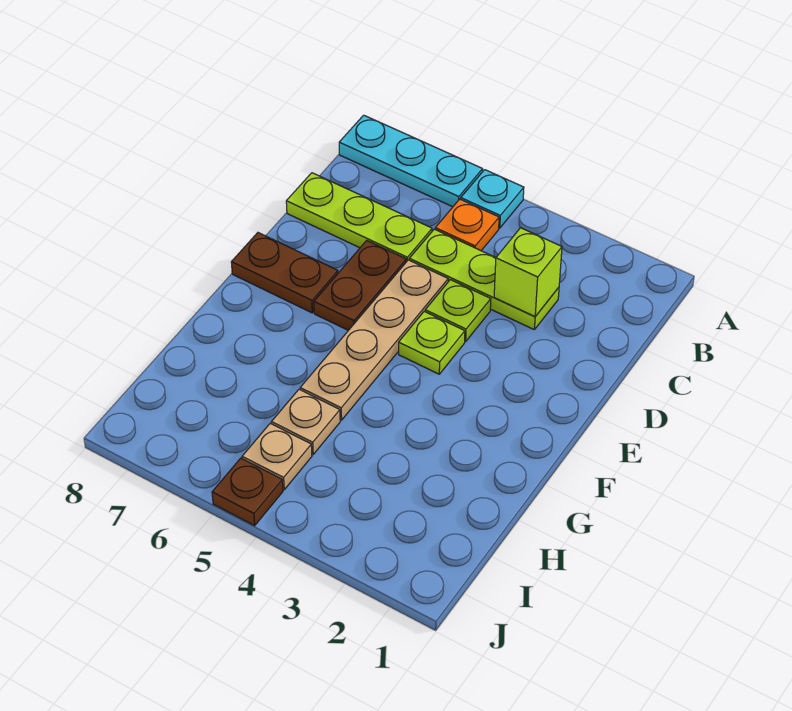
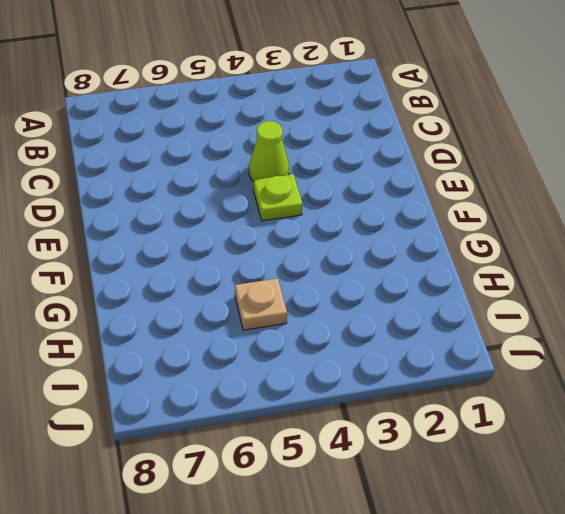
lime cone D4 level 1 -> lime plate D4 level 1
none -> cyan plate A5 level 1
none -> cyan plate A6:A8 level 1
none -> orange plate B5 level 1

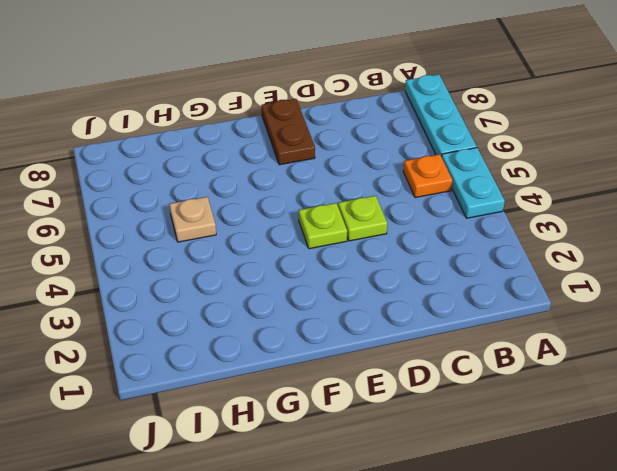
cyan plate A4:A5 level 1 -> cyan plate A5 level 1
none -> lime plate C3:C5 level 1
none -> lime plate C6:C8 level 1
none -> tan plate D5:G5 level 1

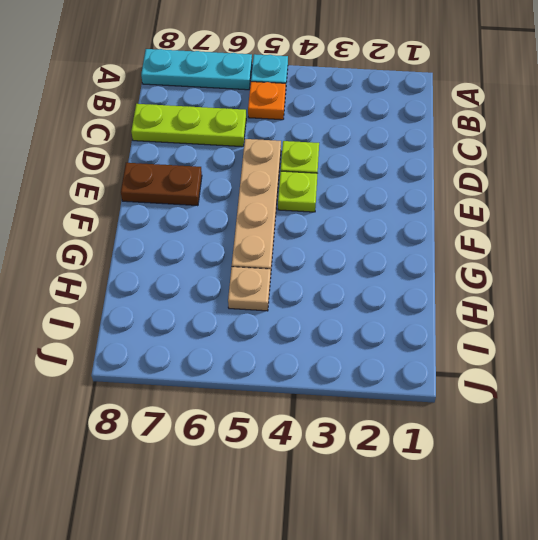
none -> lime plate C3:C5 level 1
none -> brown plate D6:E6 level 1
none -> tan plate I5 level 1

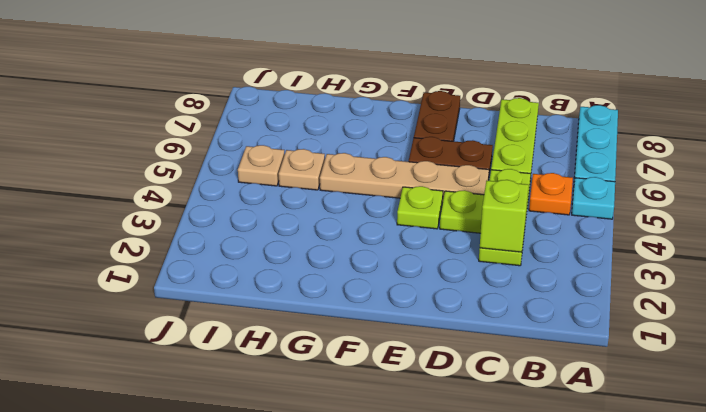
none -> brown plate J5 level 1

